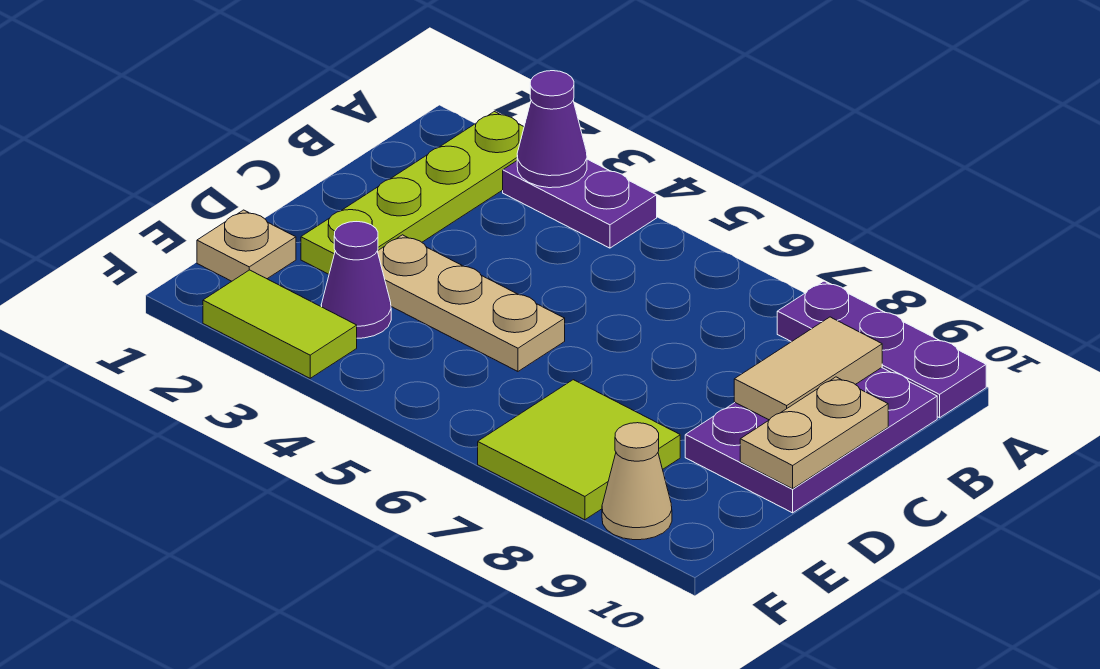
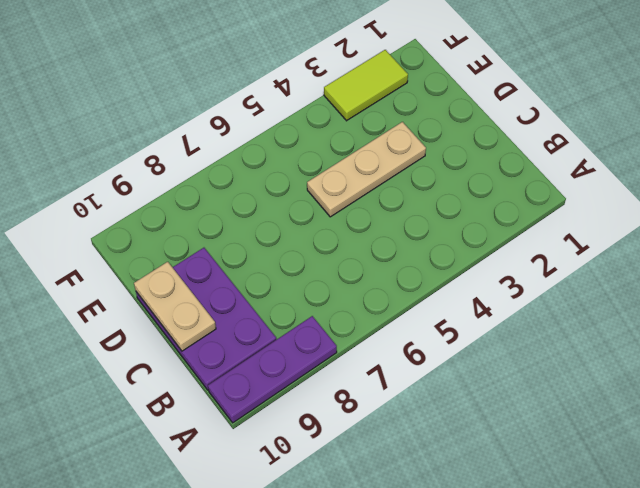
none -> lime plate A2:D2 level 1
none -> purple plate A3:A4 level 1
none -> tan plate E1 level 1

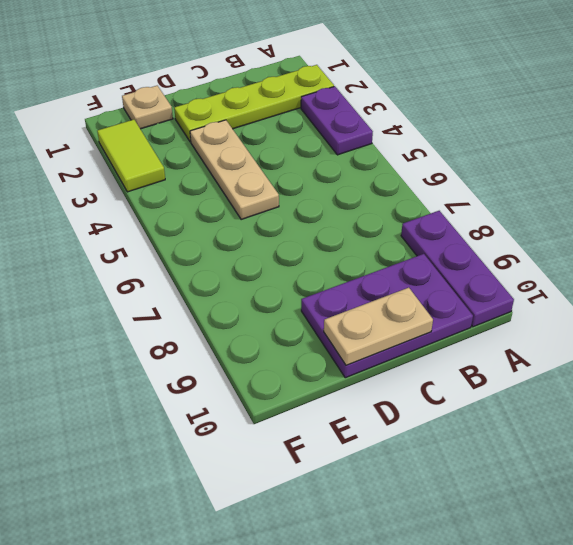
none -> purple cone E3 level 1
none -> lime tile E7:F8 level 1
none -> tan cone F9 level 1

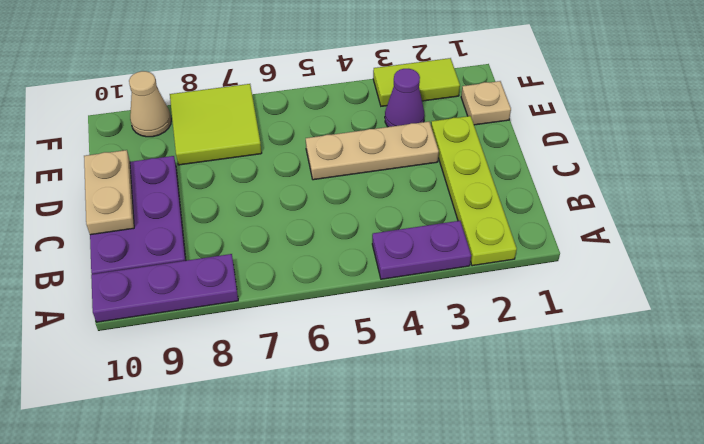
none -> purple cone A3 level 2
none -> tan tile B9:C9 level 2

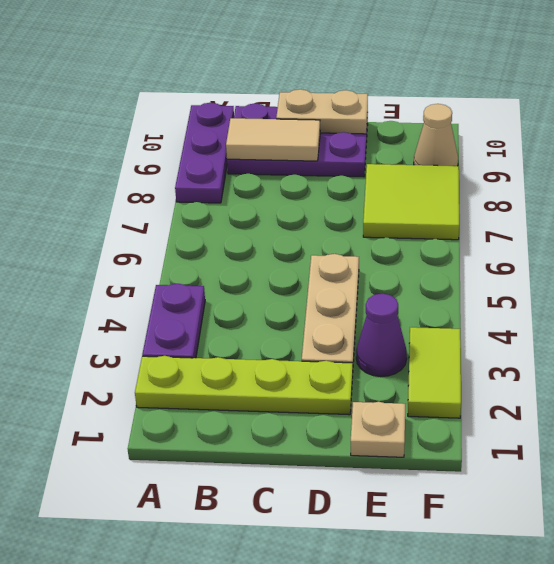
none -> purple cone A3 level 2

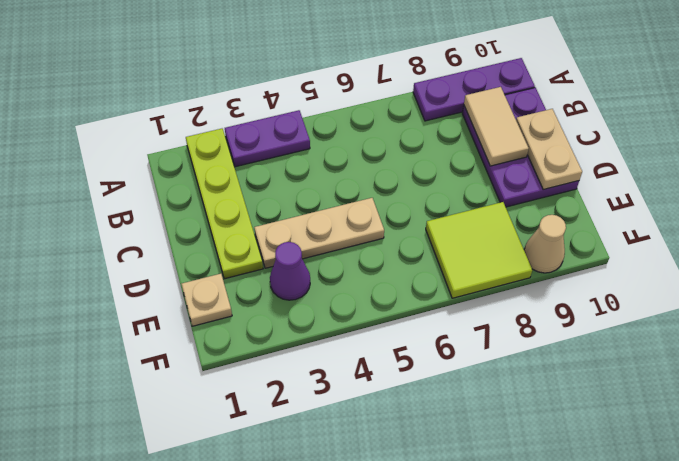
none -> lime tile F2:F3 level 1
none -> purple cone A3 level 2

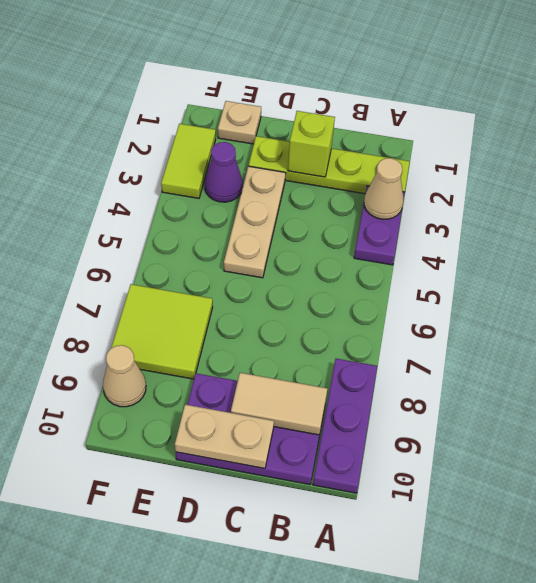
tan cone A3 level 2 -> purple cone A3 level 2
lime brick C2 level 2 -> none

